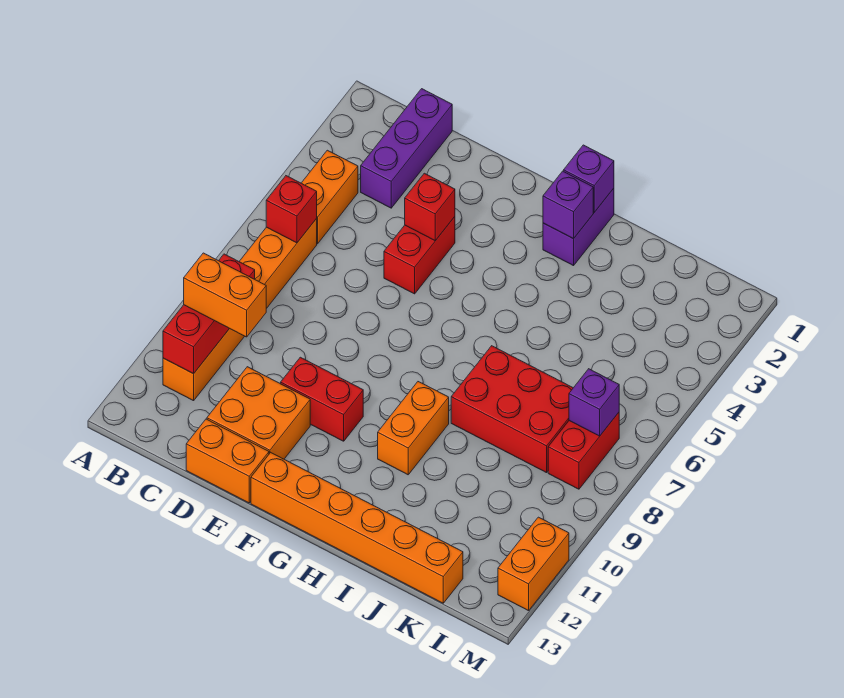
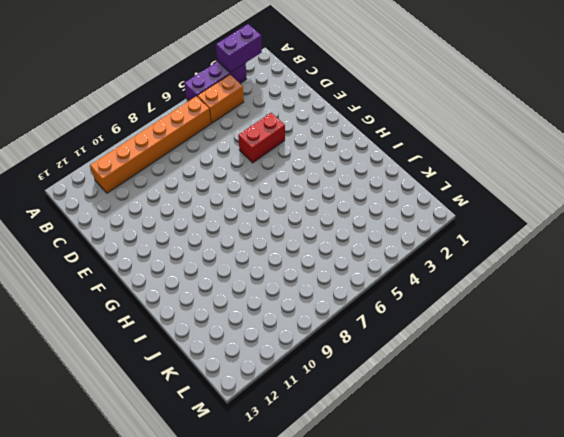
purple brick A2:A3 level 2 -> purple brick H1:H2 level 1
purple brick A3:A5 level 1 -> purple brick C1:C3 level 1
none -> orange brick D11:E12 level 1
none -> orange brick D13:E13 level 1
none -> red brick E10:F10 level 1

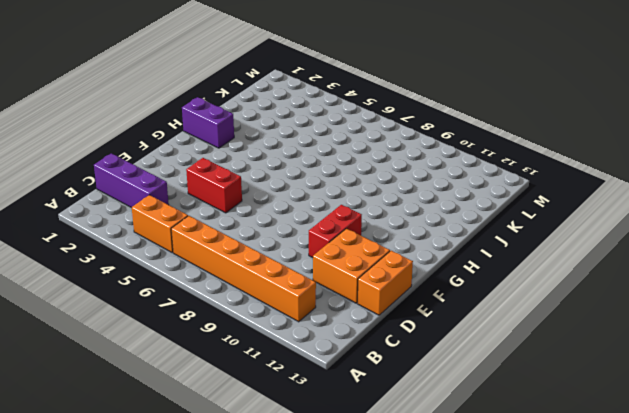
none -> orange brick F13:K13 level 1
none -> orange brick H9:H10 level 1
none -> red brick I7:K8 level 1

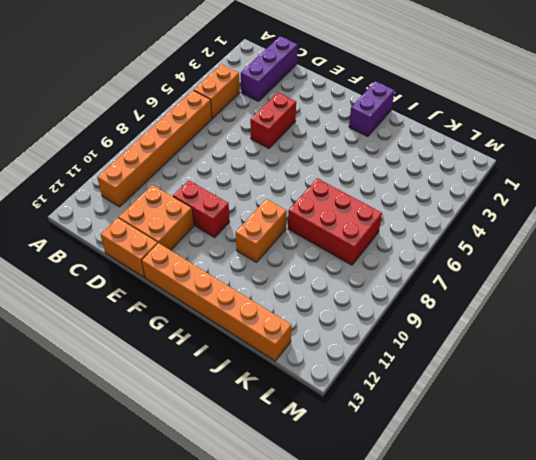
none -> red brick L7:L8 level 1
none -> orange brick M11:M12 level 1
none -> red brick B6 level 2

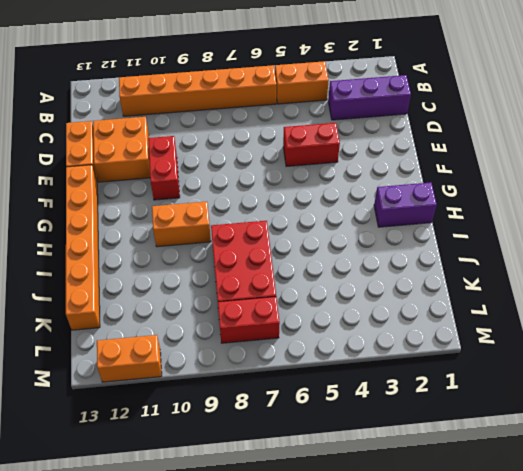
none -> red brick B6 level 2
none -> red brick B9:B11 level 2
none -> red brick E4 level 2

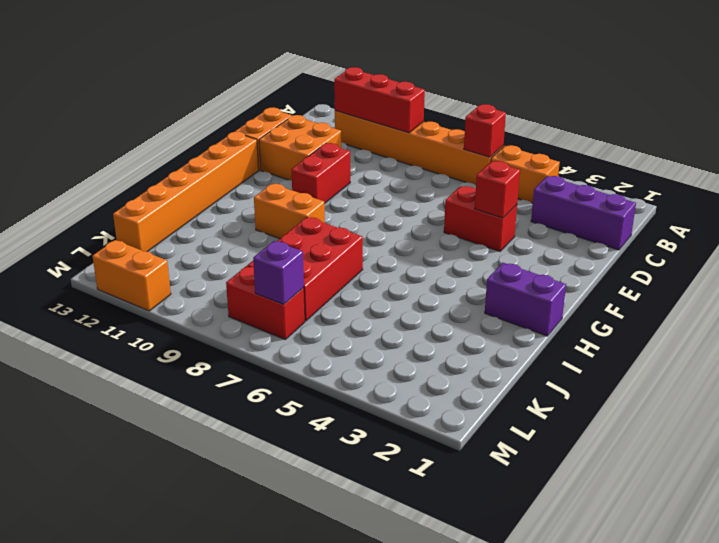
none -> purple brick H1 level 2
none -> purple brick H2 level 2
none -> orange brick B10:C10 level 3

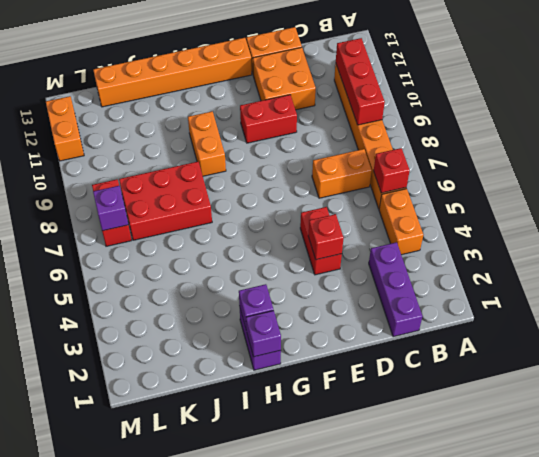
orange brick C7:D7 level 1 -> orange brick B10:C10 level 3

